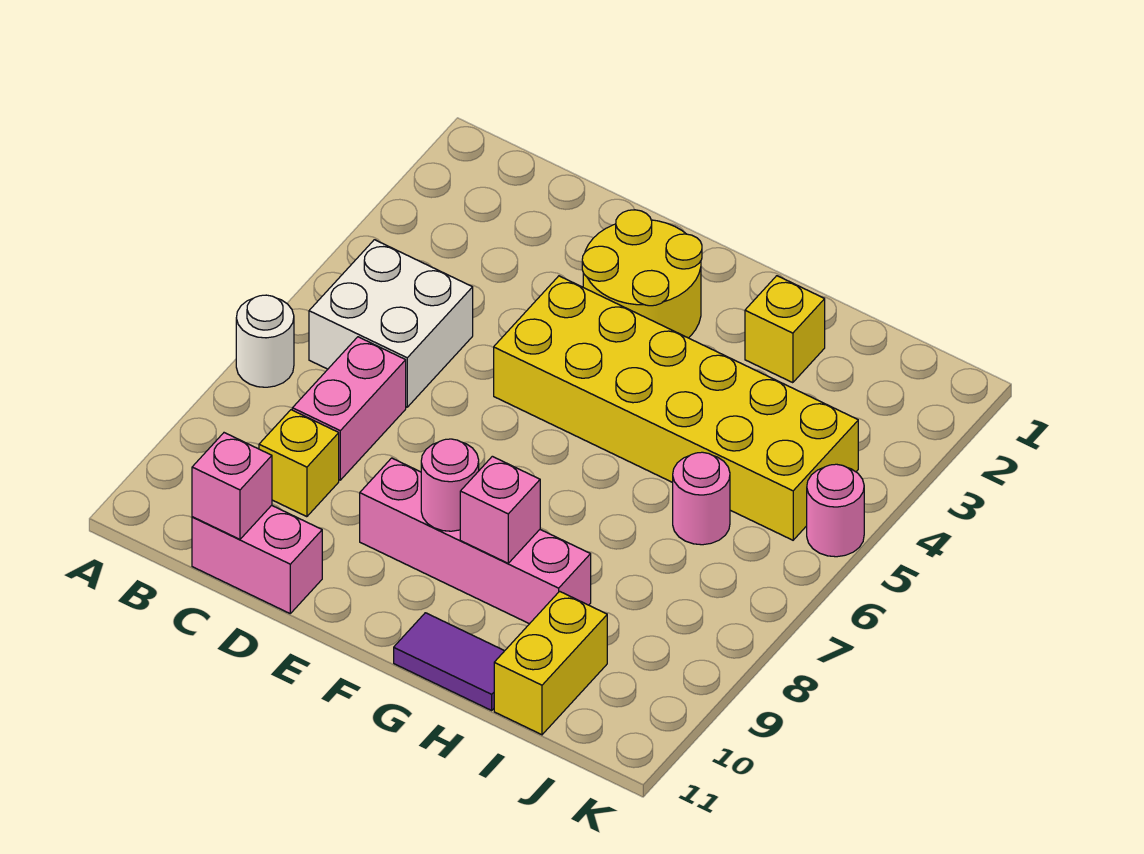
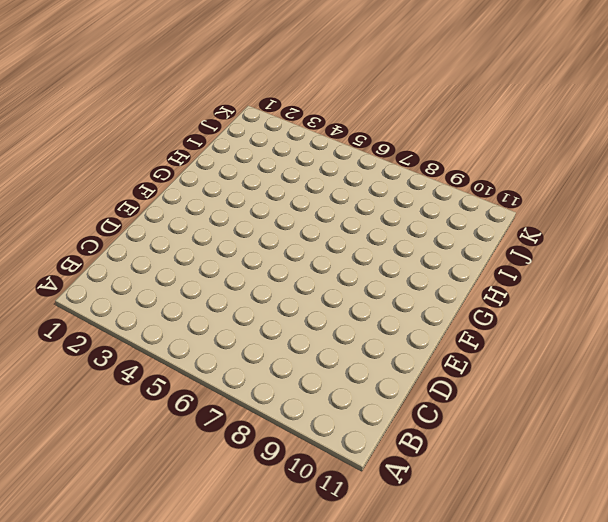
none -> white round brick A7 level 1
none -> white brick B5:C6 level 1
none -> pink brick C7:C8 level 1

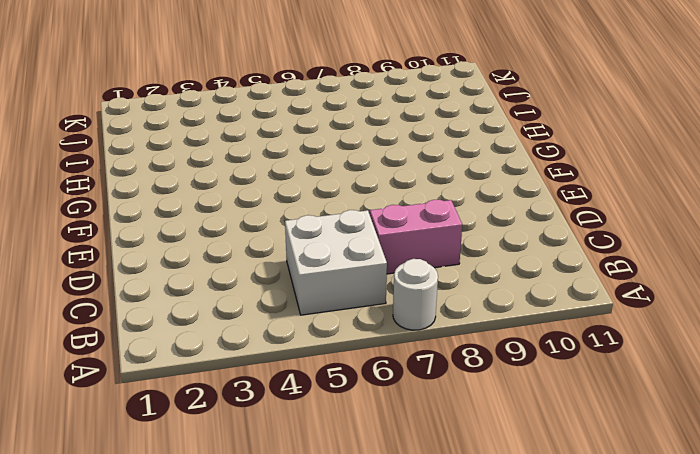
none -> yellow brick C9 level 1
none -> pink brick C11:D11 level 1
none -> yellow round brick E2:F3 level 1

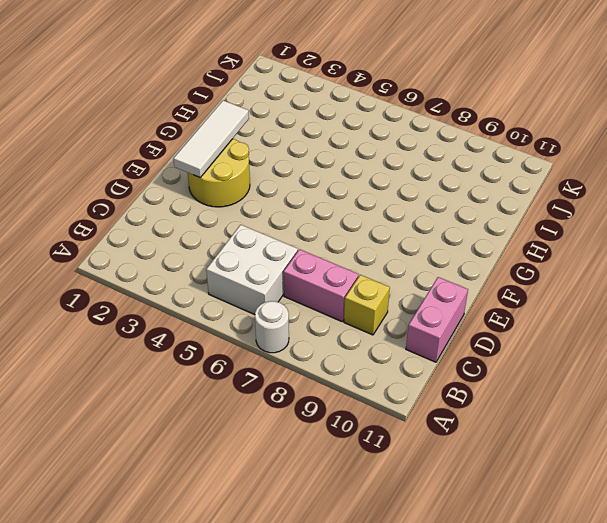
white tile E2:G2 level 2 -> none
none -> yellow brick E4:J5 level 1
none -> pink brick E9:H9 level 1
none -> purple tile G11:H11 level 1

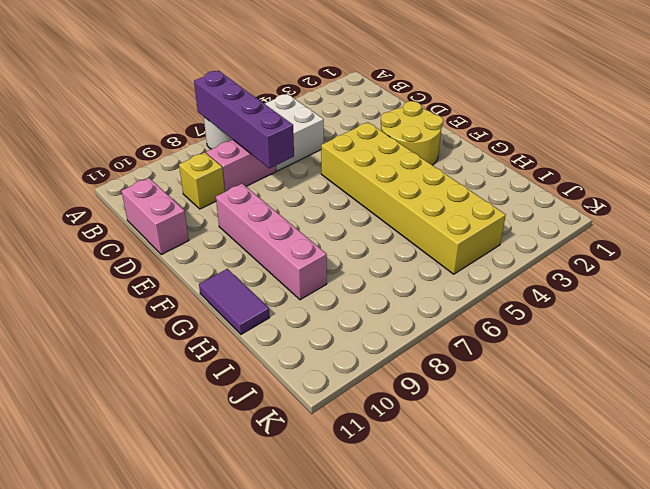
purple brick A7:D7 level 2 -> none
none -> yellow brick H2 level 1
none -> pink round brick I6 level 1
none -> yellow brick I10:I11 level 1

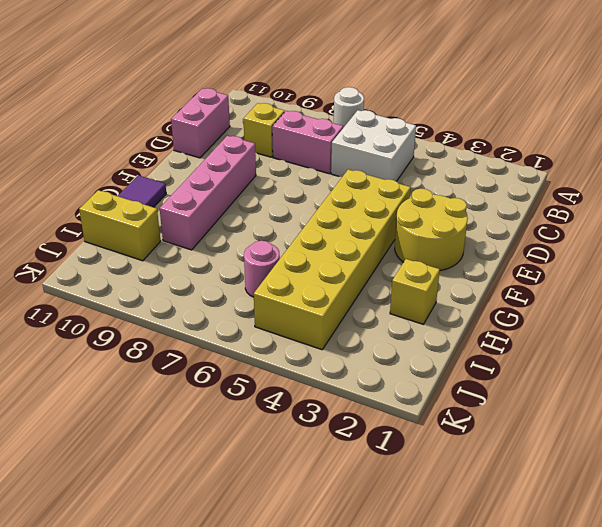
none -> pink round brick K5 level 1
none -> pink brick C11 level 2
none -> pink round brick F9 level 2

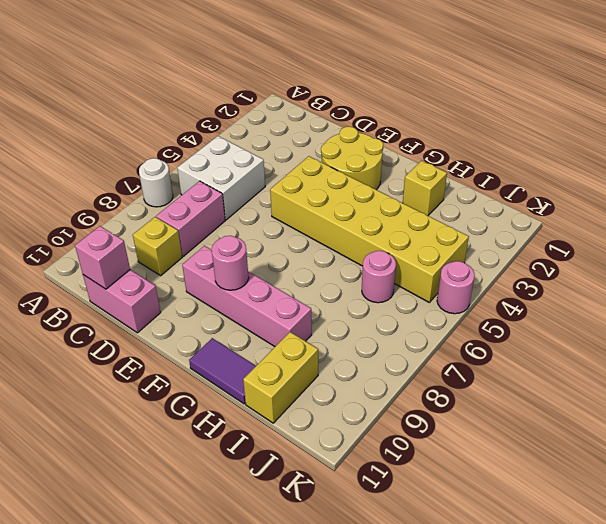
none -> pink brick G9 level 2

